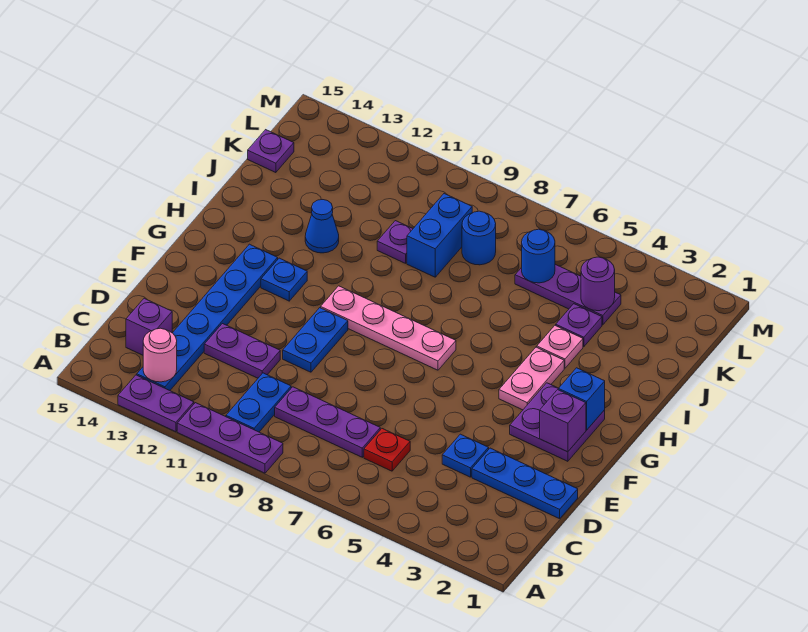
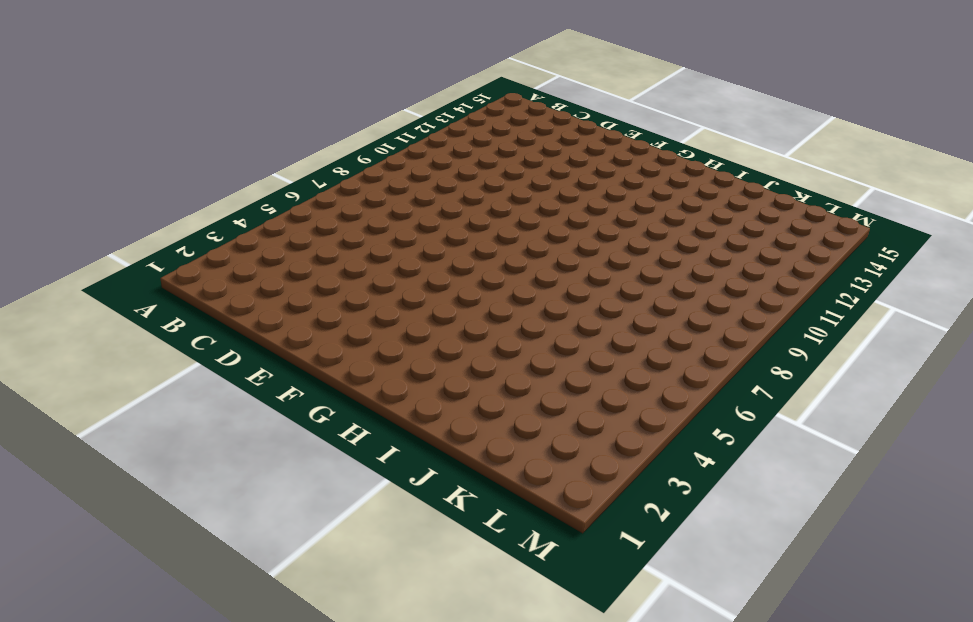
none -> purple plate A9:A11 level 1
none -> purple plate A12:A13 level 1
none -> blue plate B10:C10 level 1

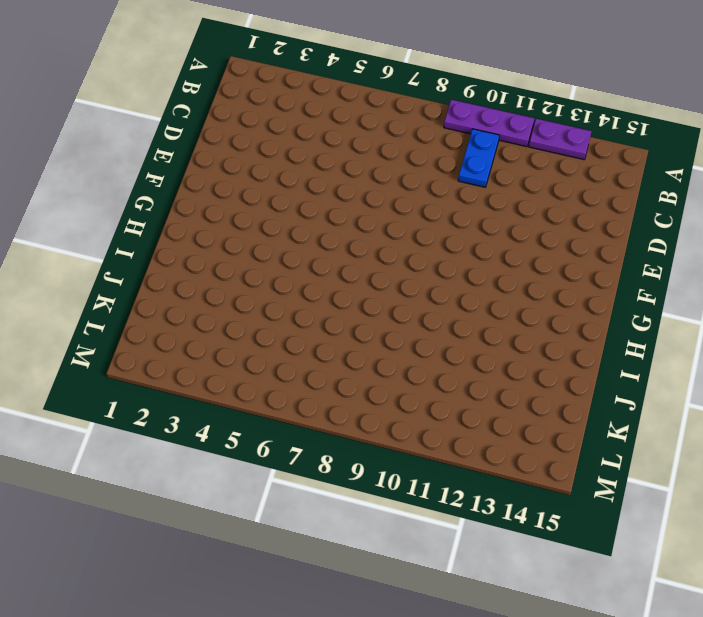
none -> blue plate B13:G13 level 1
none -> red plate C6 level 1
none -> purple plate C7:C9 level 1

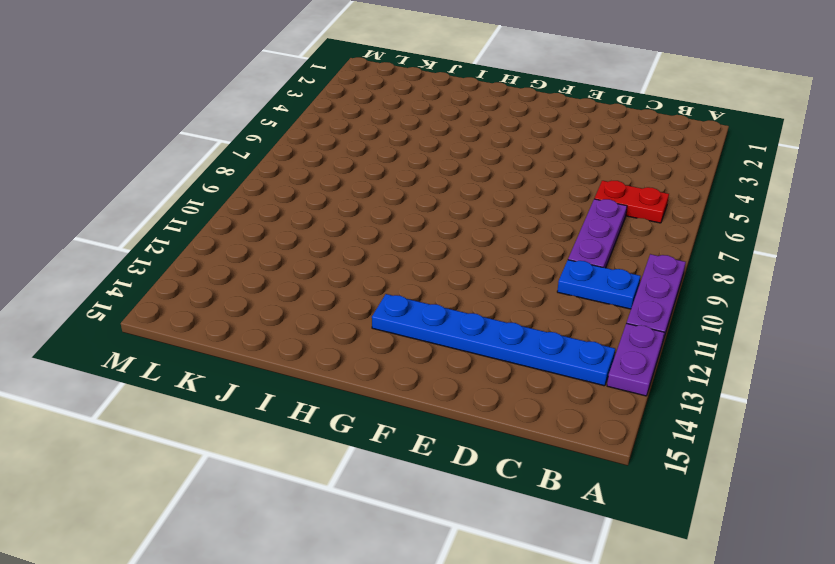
red plate B6:C6 level 1 -> red plate C6 level 1
none -> purple brick C14 level 1
none -> blue plate D1:D3 level 1
none -> blue plate D4 level 1

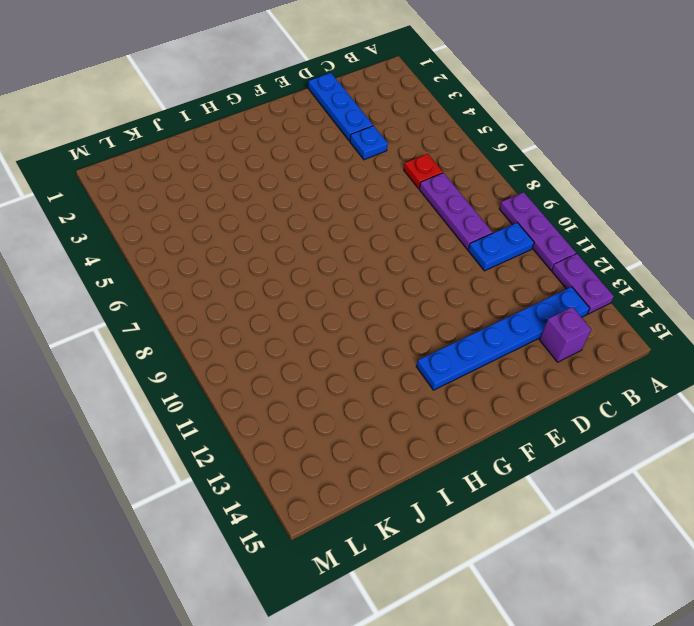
none -> purple plate D11:D12 level 1
none -> blue plate E10:F10 level 1
none -> purple plate F2:G3 level 1

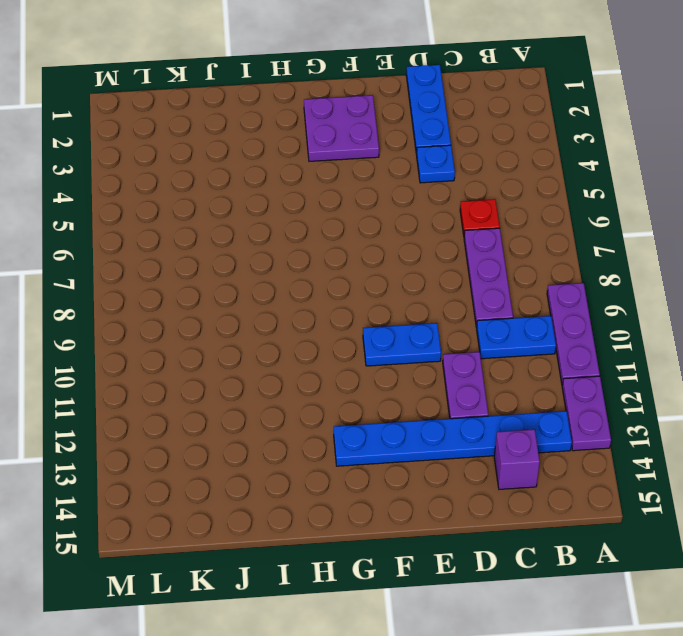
none -> pink plate G4:H4 level 1
none -> pink plate G7:G10 level 1
none -> blue plate G12 level 1

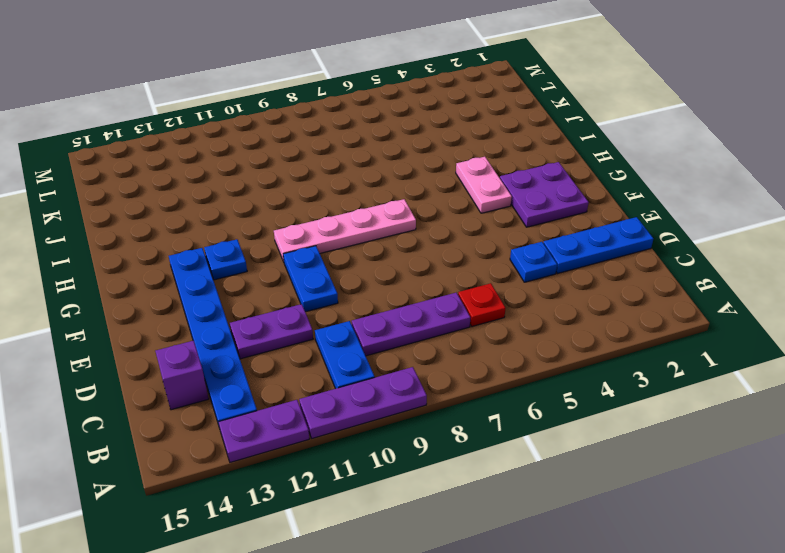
none -> pink plate I4 level 1
none -> blue cone I12 level 1
none -> purple plate J4 level 1

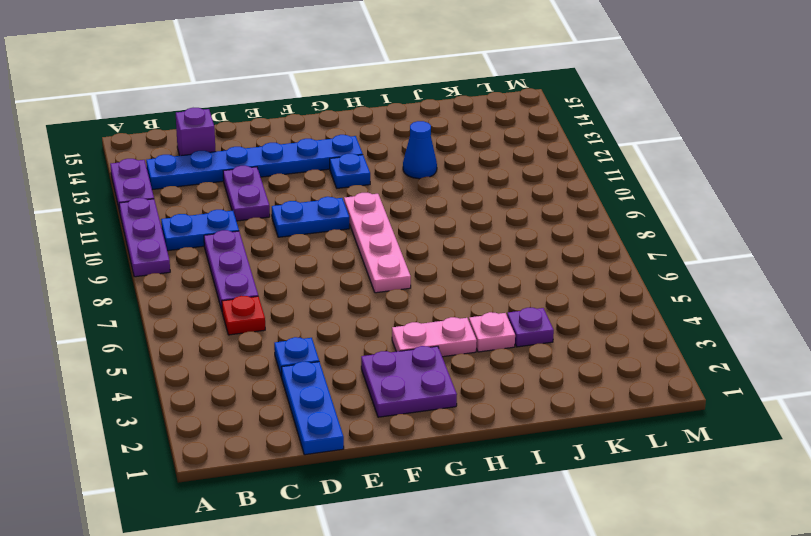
none -> blue brick J9:K9 level 1
none -> purple plate J10 level 1
none -> purple plate K4:K6 level 1

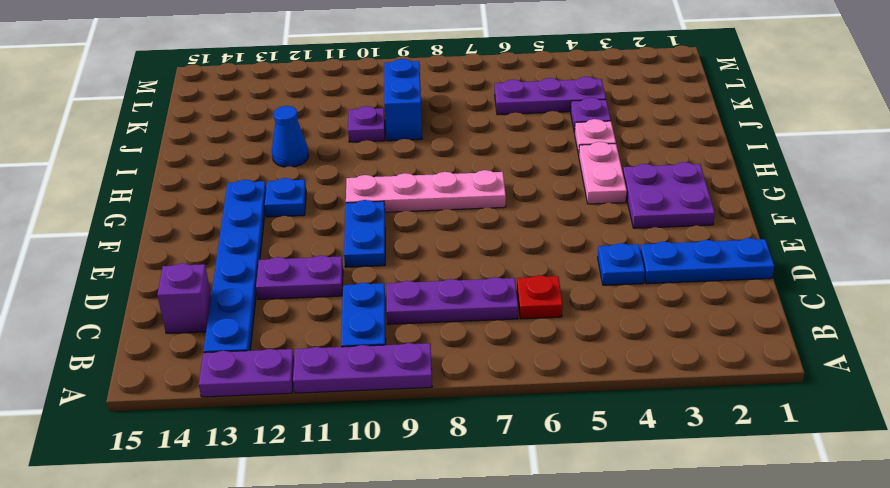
none -> blue round brick K8 level 1
none -> purple plate K15 level 1
none -> pink round brick B13 level 2

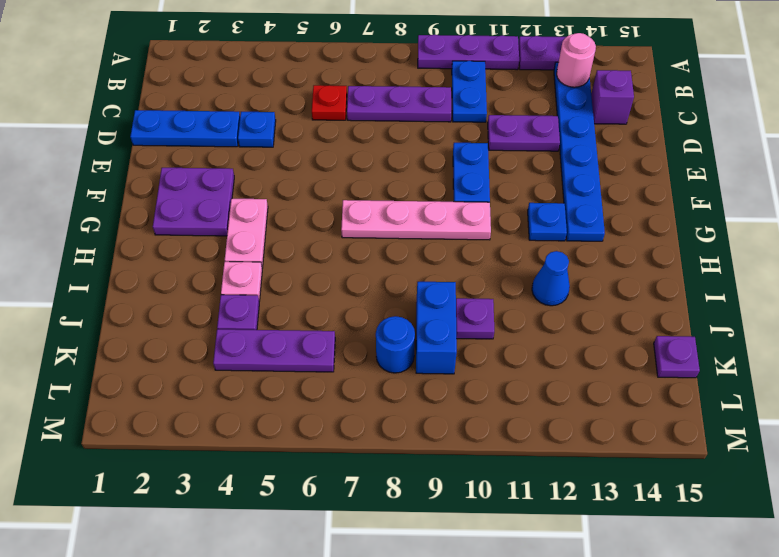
none -> purple brick F2 level 2
none -> blue brick G2 level 2
none -> purple round brick K4 level 2

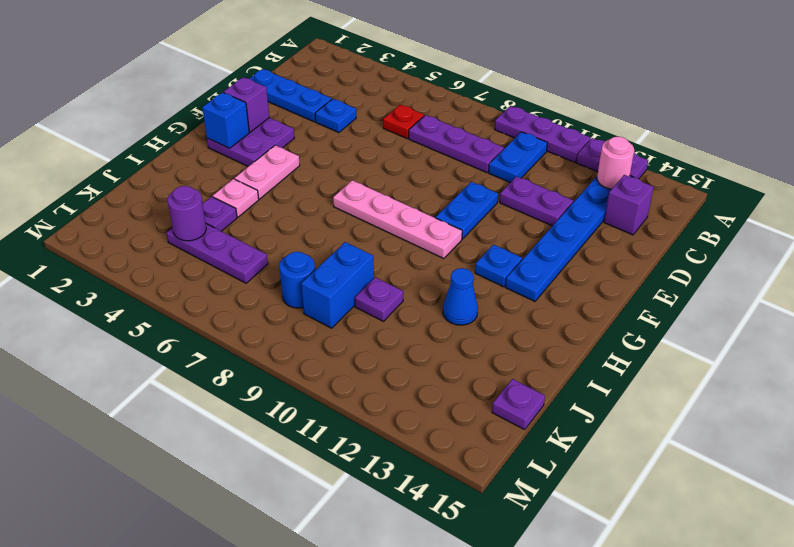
none -> blue round brick K6 level 2

